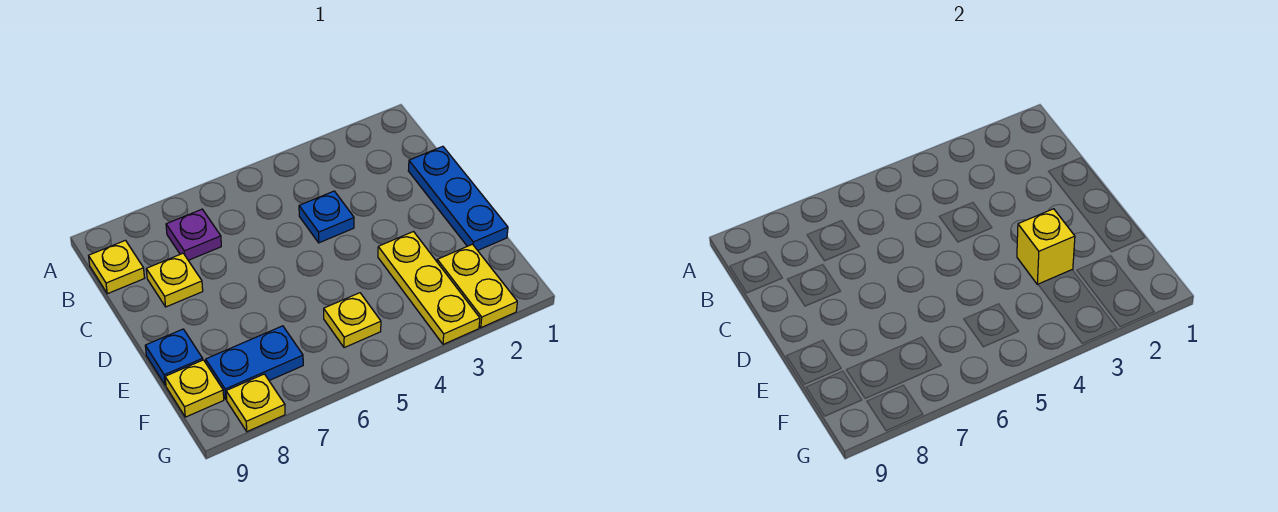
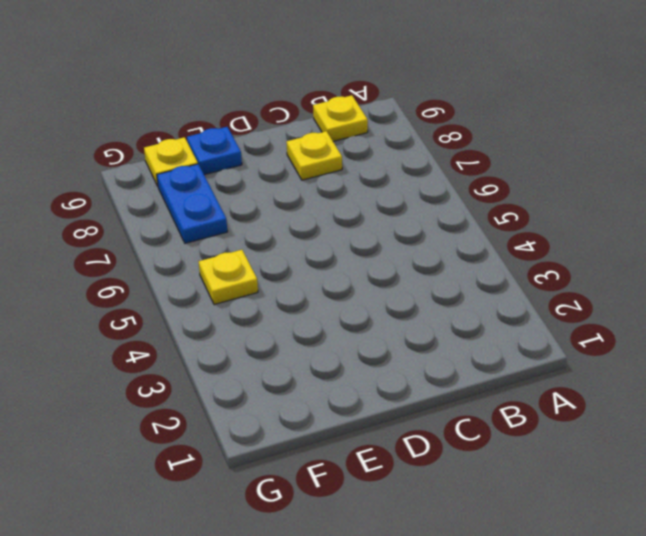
none -> purple plate B7 level 1
none -> blue plate C1:E1 level 1
none -> blue plate C4 level 1

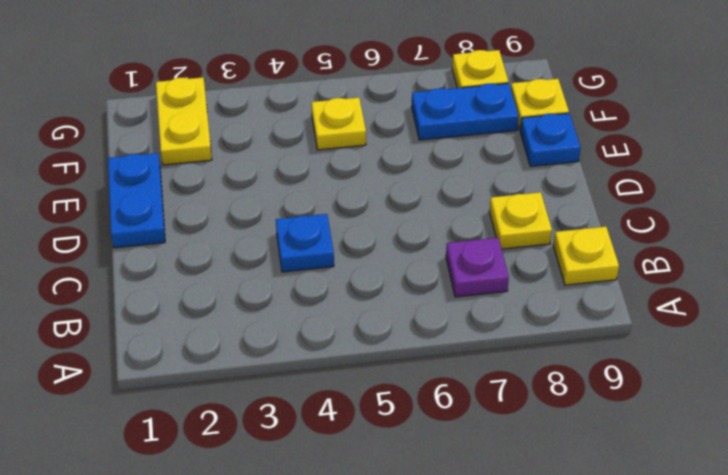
blue plate D1:E1 level 1 -> blue plate C1:E1 level 1
none -> yellow plate E3:G3 level 1
none -> yellow brick E3 level 2

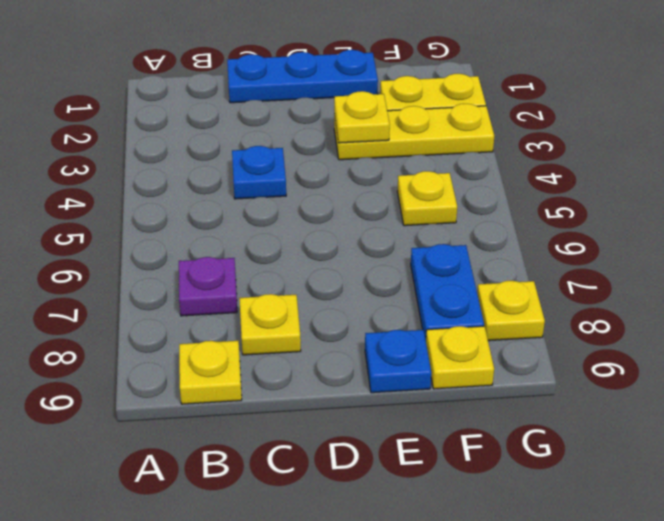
yellow plate E3 level 2 -> yellow brick E3 level 2

